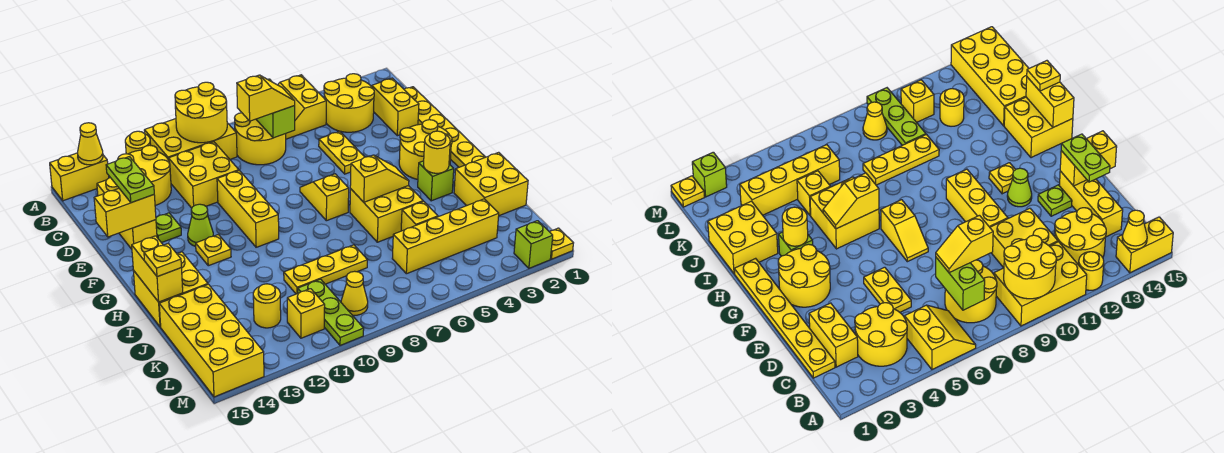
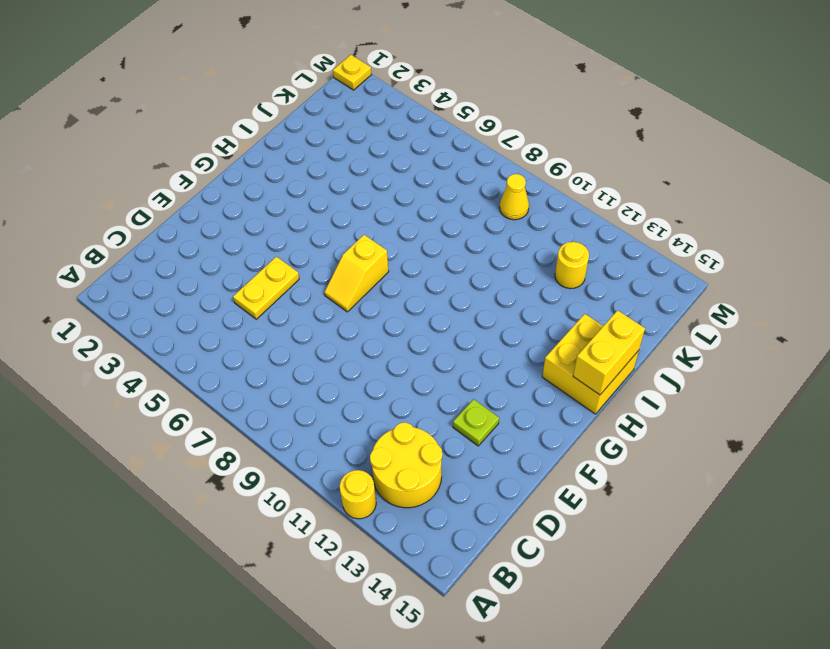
none -> yellow slope A5:B6 level 1 top 5
none -> yellow brick A9:B11 level 1
none -> yellow brick A14:A15 level 1
none -> yellow round brick B3:C4 level 1

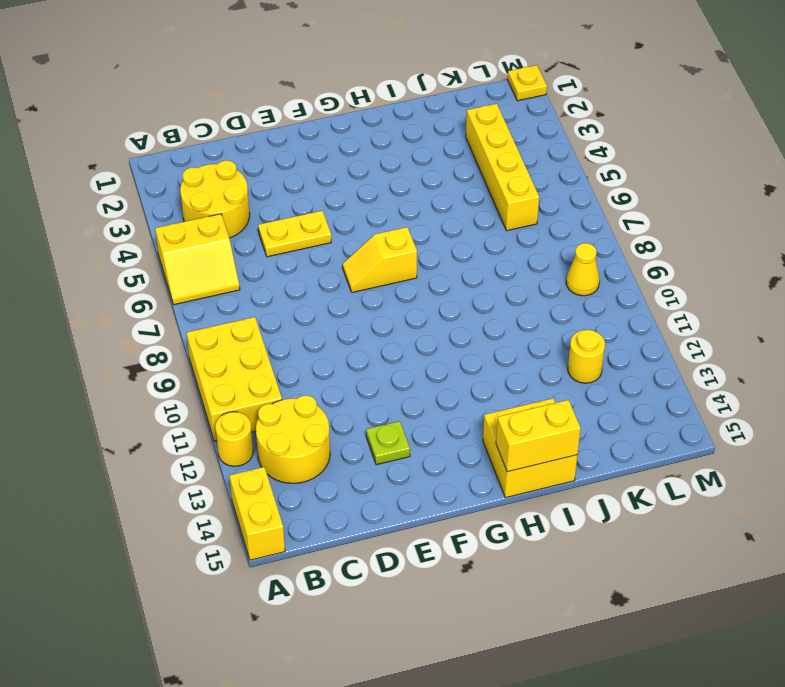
none -> yellow round brick B7:C8 level 1
none -> yellow plate C1:H1 level 1
none -> yellow brick C2:D2 level 1
none -> yellow brick C10:D11 level 1

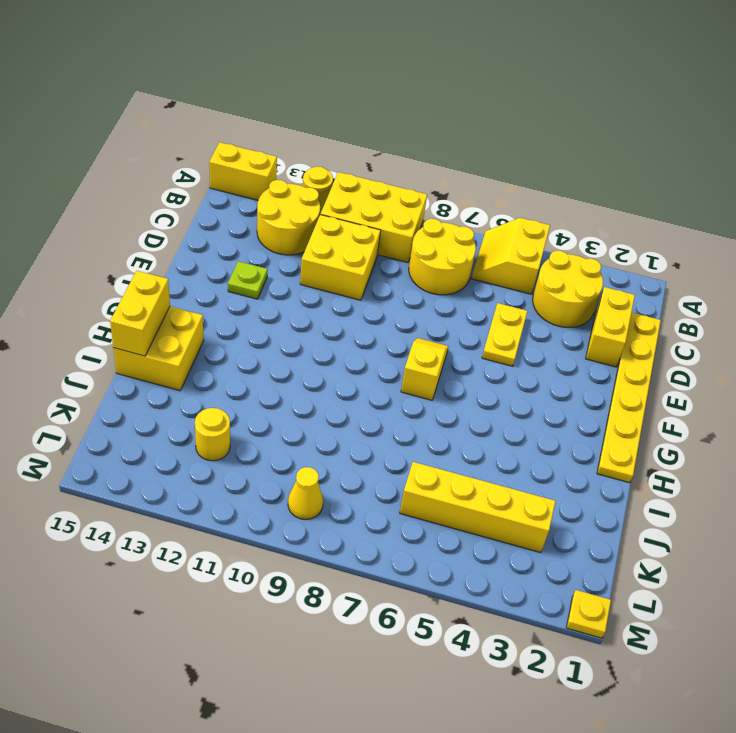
none -> yellow brick C14:E14 level 1
none -> yellow brick E10:G10 level 1
none -> yellow round brick F2:G3 level 1
none -> lime cone F12 level 1

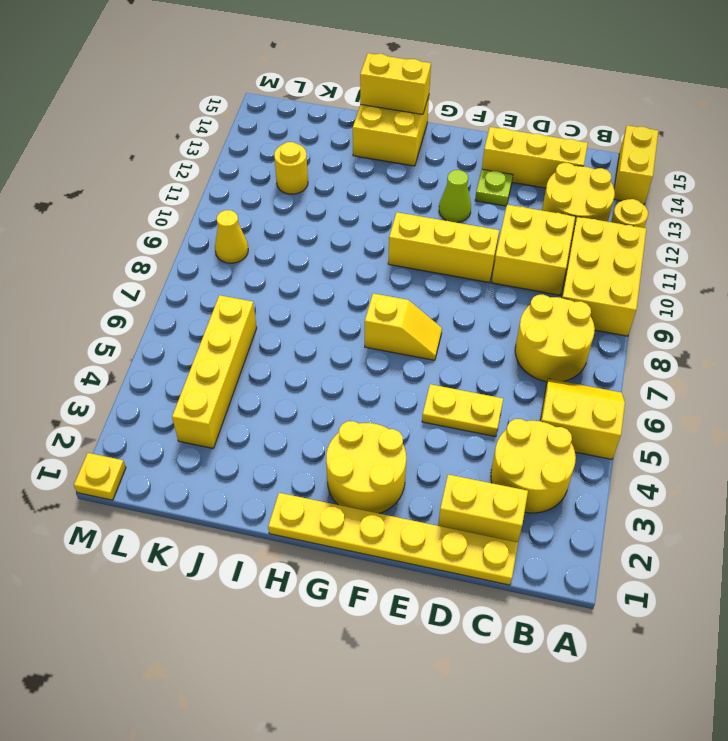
none -> yellow plate G12 level 1
none -> lime brick H3 level 1
none -> yellow brick H5:I6 level 1
none -> yellow brick I1:J2 level 1

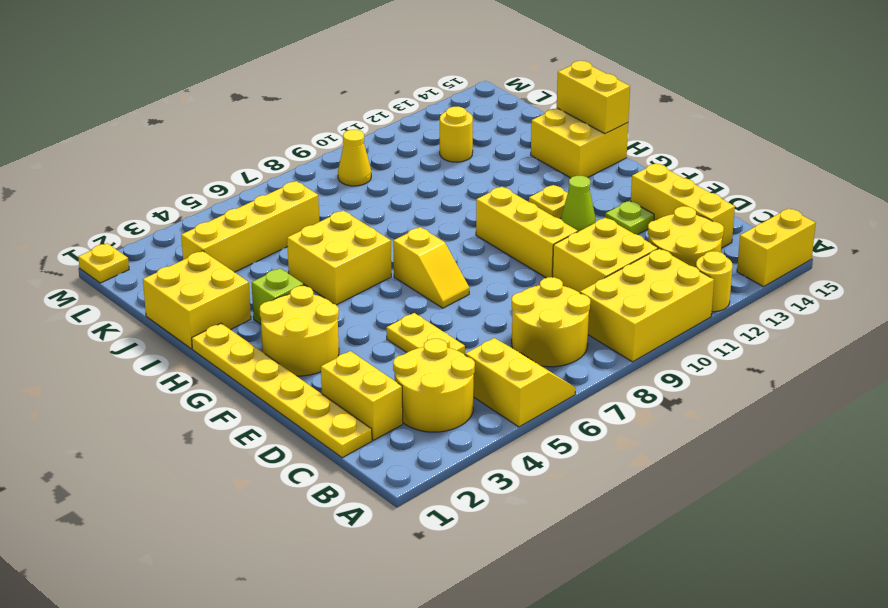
none -> yellow brick J5 level 1
none -> yellow plate J8:J10 level 1
none -> yellow brick J14:M15 level 1
none -> lime plate K10:M10 level 1

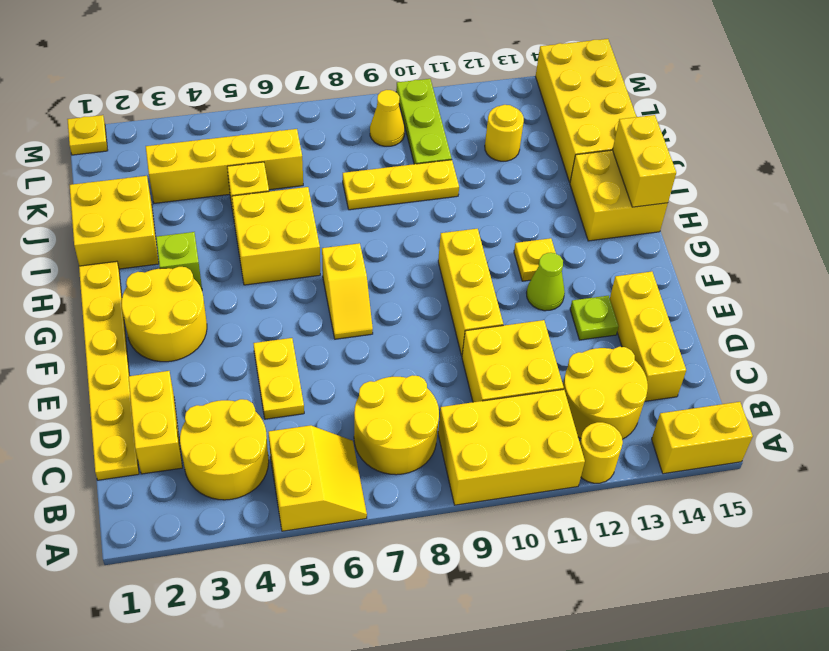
none -> yellow brick L11 level 1
none -> lime brick M2 level 1
none -> yellow round brick A9:B10 level 2
none -> yellow cone A14 level 2

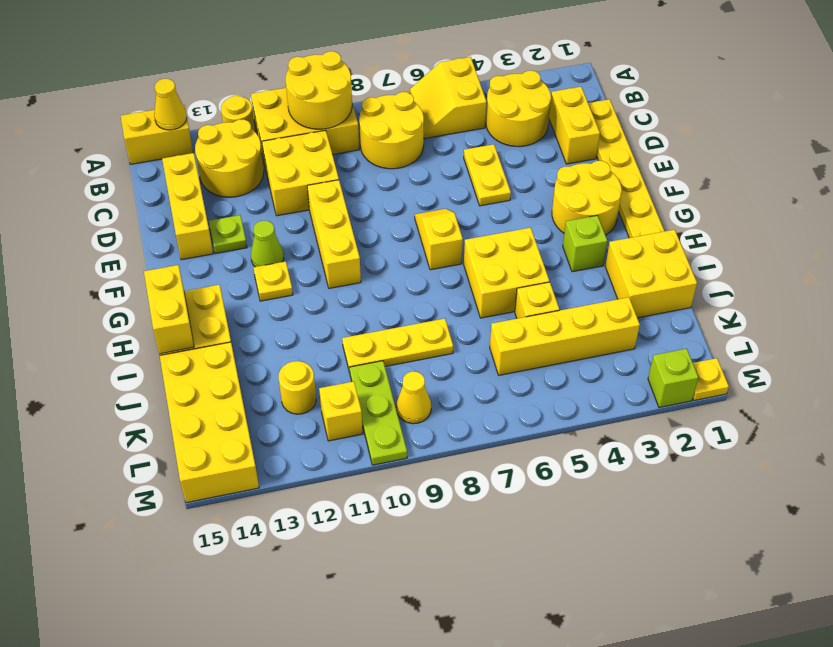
none -> lime brick B7:C7 level 2
none -> yellow brick E14:E15 level 2
none -> yellow round brick H3 level 2
none -> yellow slope H5:H6 level 2 top 6

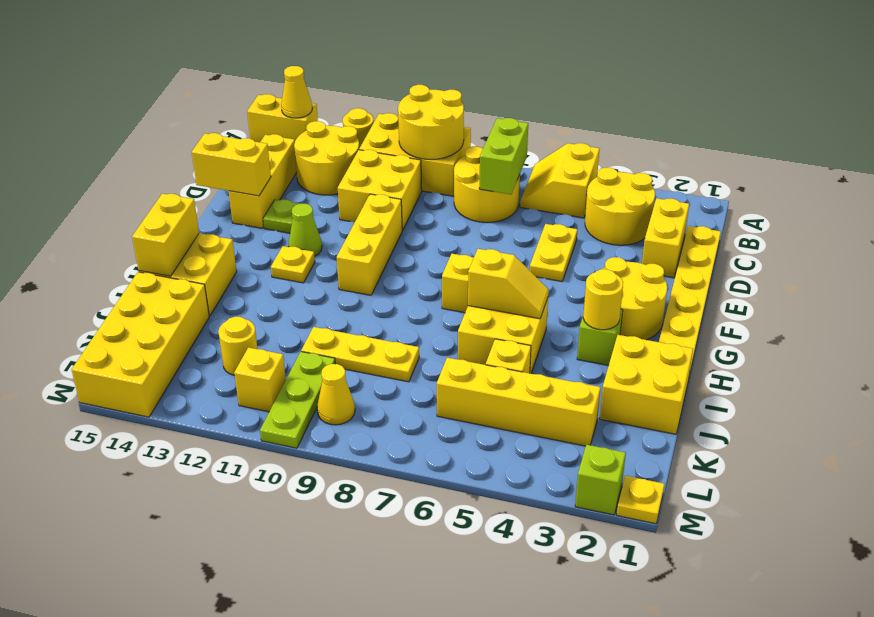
none -> yellow slope C7:C8 level 3 top 8
none -> lime plate D14:E14 level 3
none -> yellow plate I15 level 3

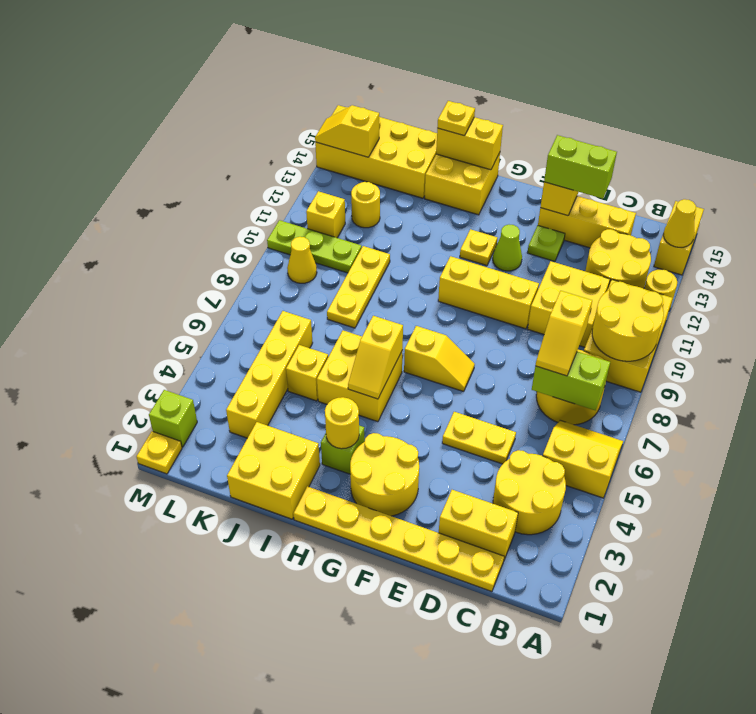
lime brick D14:E14 level 3 -> lime plate D14:E14 level 3
yellow slope L14:M14 level 2 top L -> none

